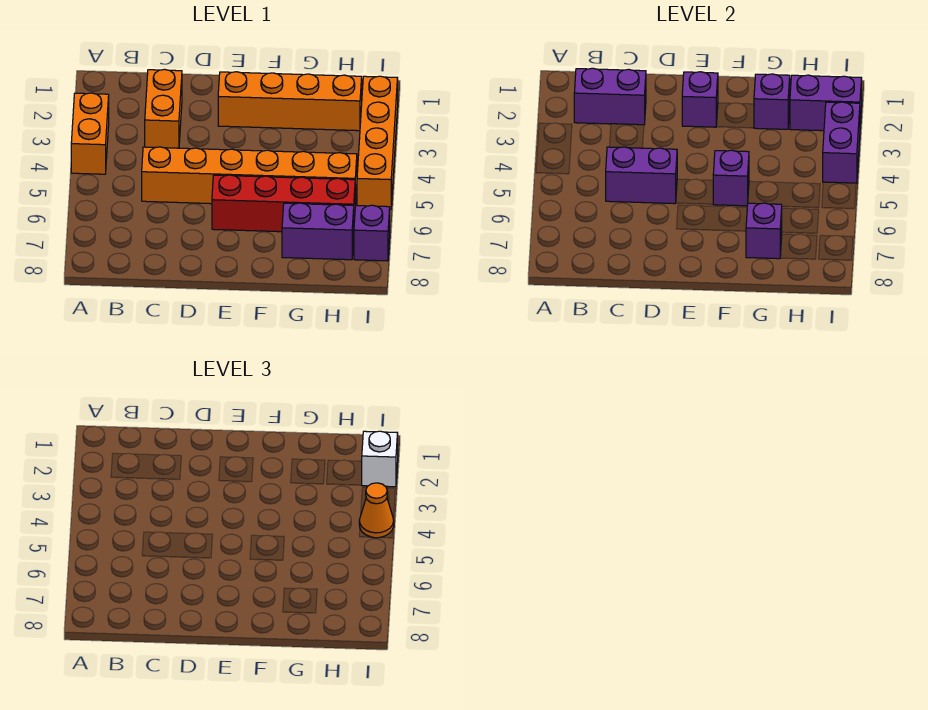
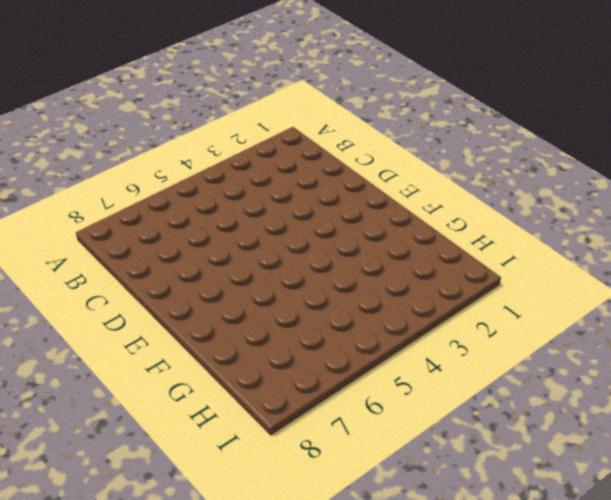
none -> orange brick A3:A4 level 1
none -> orange brick C2:C3 level 1
none -> orange brick C5:H5 level 1

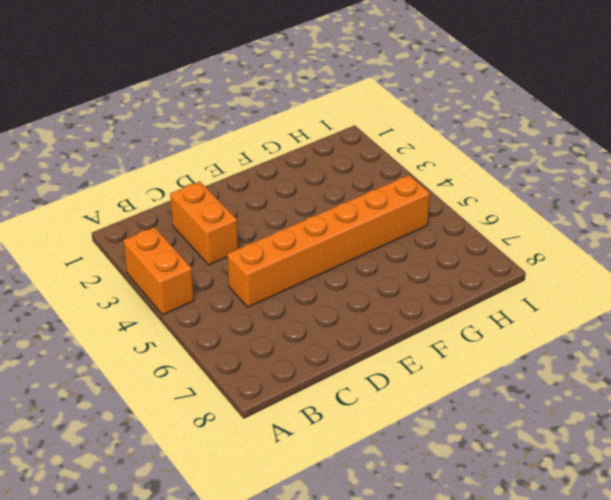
none -> orange brick E2:H2 level 1
none -> red brick E6:H6 level 1
none -> purple brick G7:H7 level 1

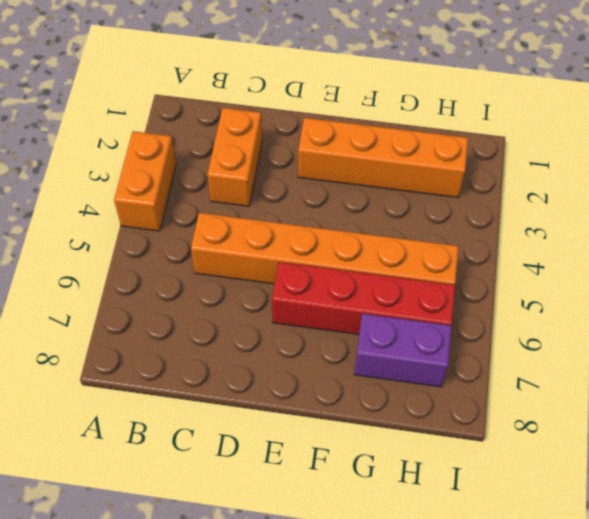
none -> orange brick I2:I5 level 1
none -> purple brick I7 level 1
none -> purple brick B2:C2 level 2

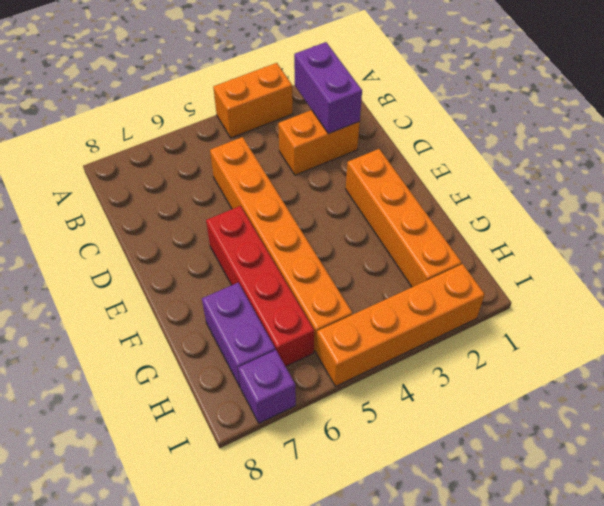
none -> purple brick C5:D5 level 2
none -> purple brick E2 level 2
none -> purple brick F5 level 2

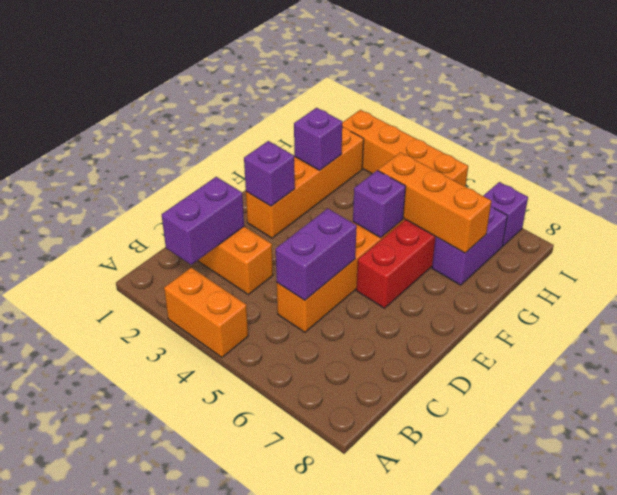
orange brick G5:G7 level 2 -> purple brick G7 level 2
none -> purple brick H2:I2 level 2
none -> purple brick I3:I4 level 2
none -> white brick I2 level 3

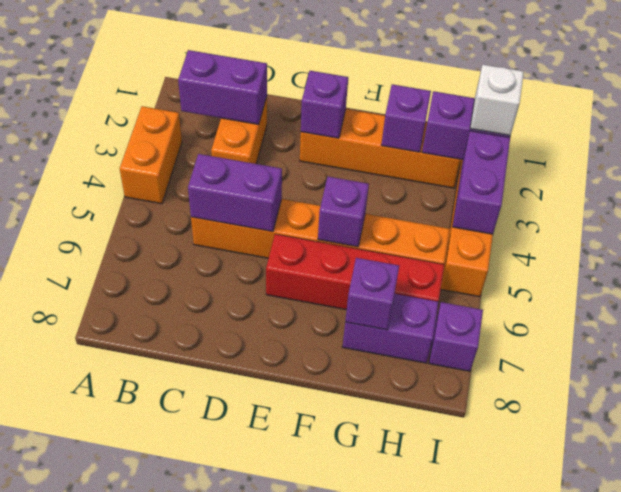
none -> orange cone I4 level 3

